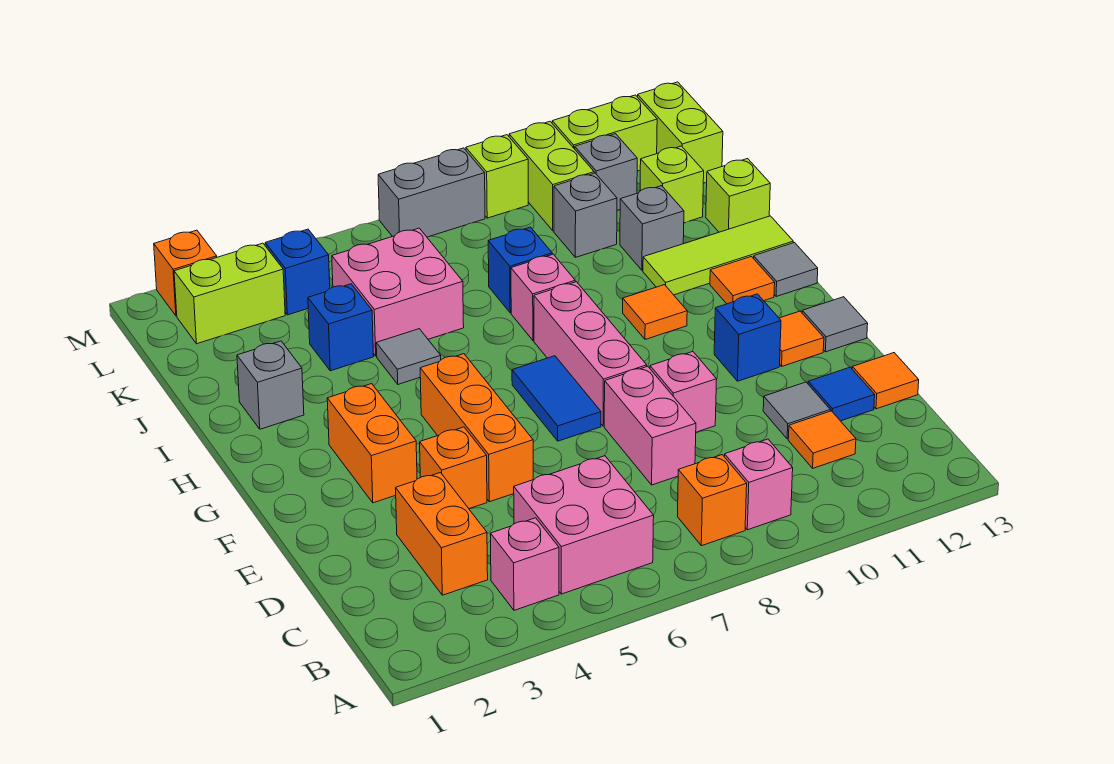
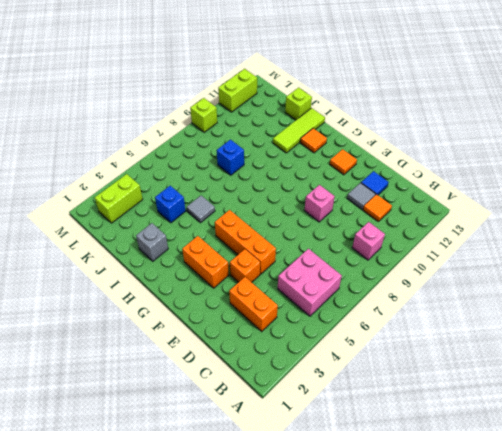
none -> pink brick B4 level 1
none -> orange brick B8 level 1
none -> pink brick D8:E8 level 1
none -> orange tile D13 level 1

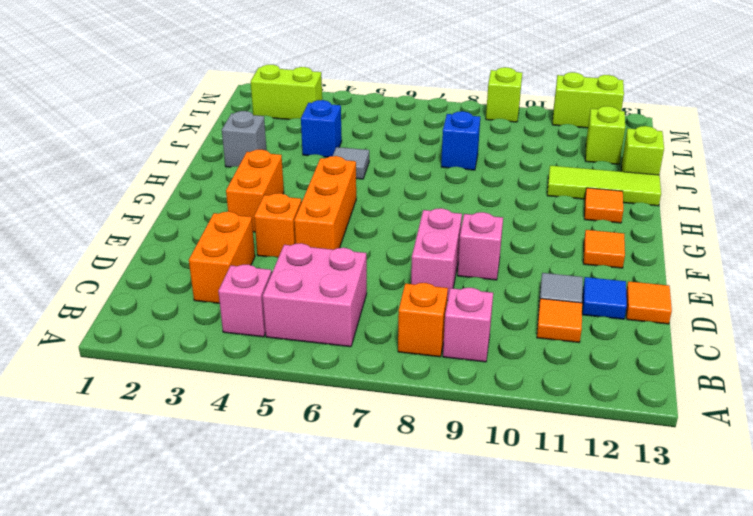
none -> blue tile F7:G7 level 1
none -> pink brick F8:H8 level 1
none -> blue brick F11 level 1
none -> grey tile F13 level 1

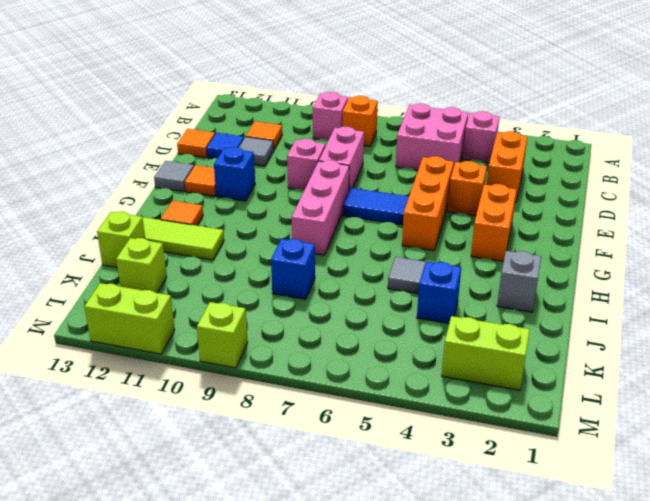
blue tile F6:F7 level 1 -> blue tile F7:G7 level 1
none -> orange tile H10 level 1
none -> grey tile H13 level 1
none -> pink brick I8 level 1
none -> pink brick J5:K6 level 1

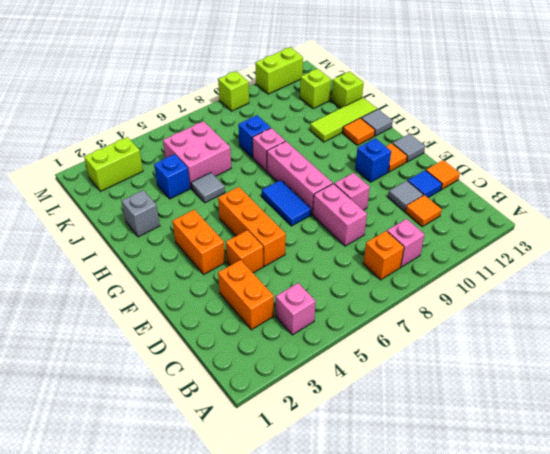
none -> pink brick B5:C6 level 1
none -> orange tile H10 level 1
none -> grey brick J11 level 1
none -> grey brick K10 level 1

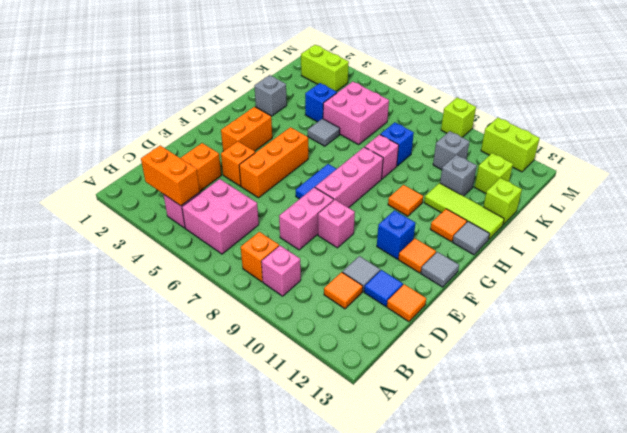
orange brick B3:B4 level 2 -> none
none -> blue brick L4 level 1
none -> lime brick L10:M10 level 1
none -> grey brick L11 level 1
none -> lime brick L13:M13 level 1

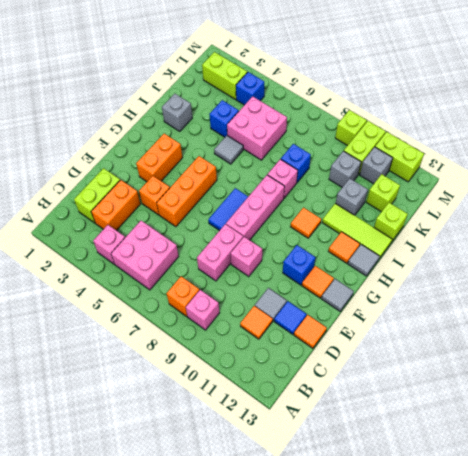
lime brick C2:D2 level 1 -> lime brick L13:M13 level 1
none -> orange brick M2 level 1
none -> grey brick M7:M8 level 1

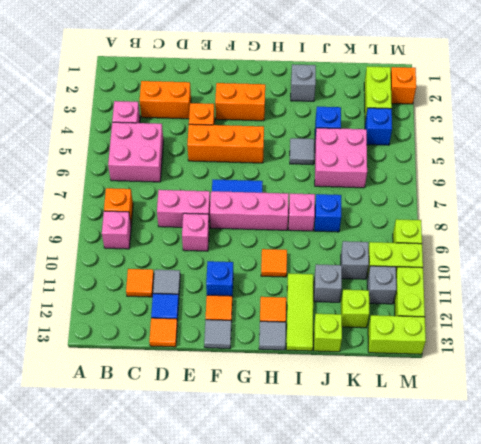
none -> grey brick M7:M8 level 1

